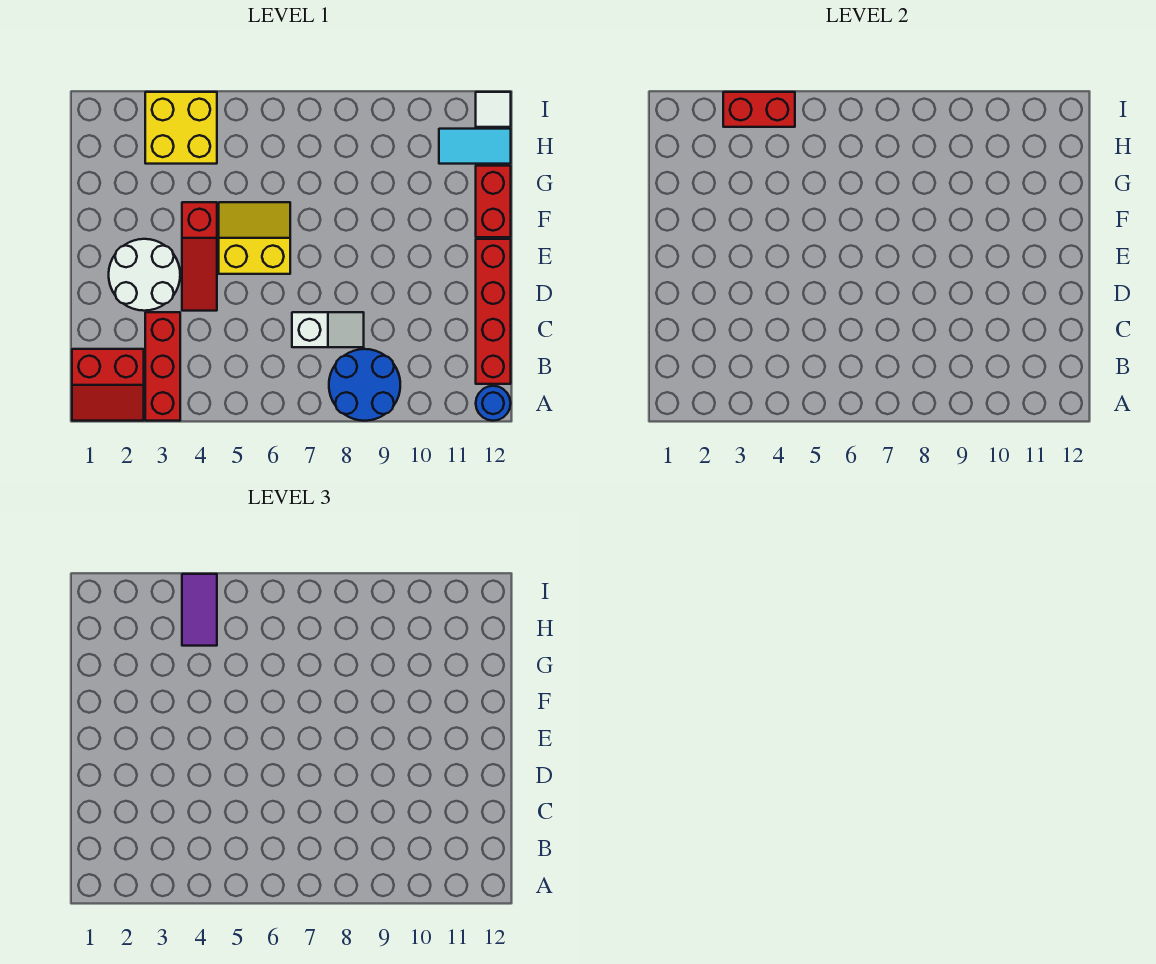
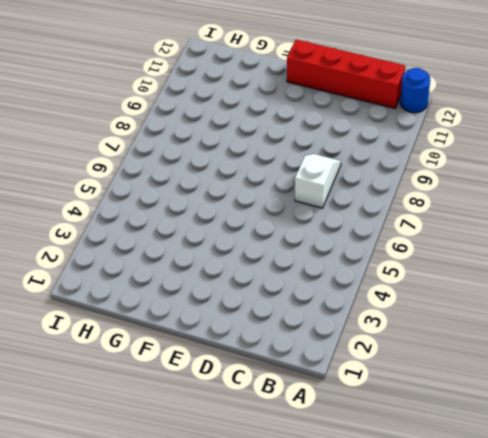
none -> red slope A1:B2 level 1 top B
none -> red brick A3:C3 level 1
none -> blue round brick A8:B9 level 1

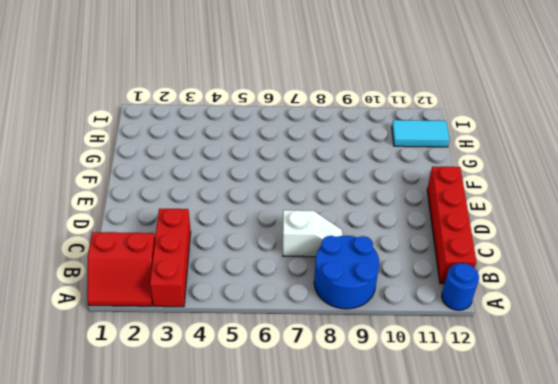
none -> white round brick D2:E3 level 1
none -> red slope D4:F4 level 1 top F
none -> yellow slope E5:F6 level 1 top E

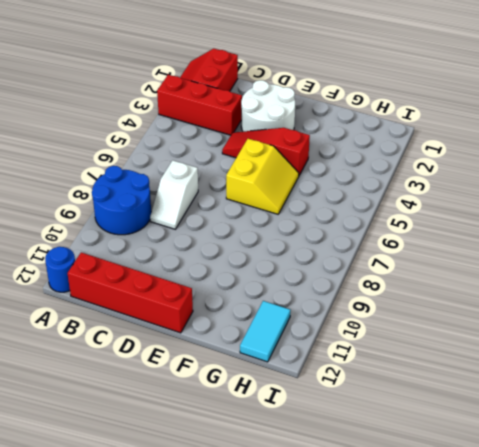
none -> red brick F12:G12 level 1
none -> yellow brick H3:I4 level 1
none -> white tile I12 level 1

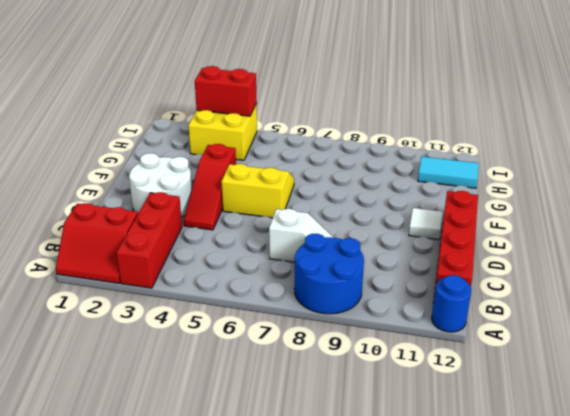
white tile E11 level 1 -> white tile I12 level 1
none -> red brick F12:G12 level 1
none -> purple tile H4:I4 level 3

